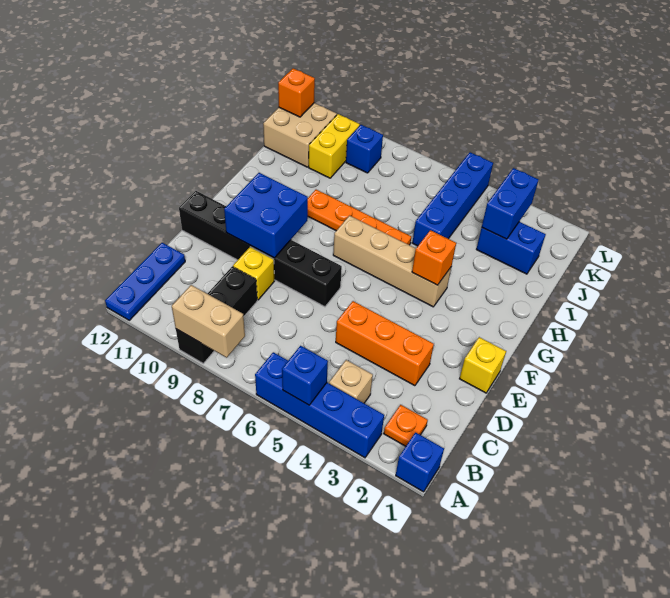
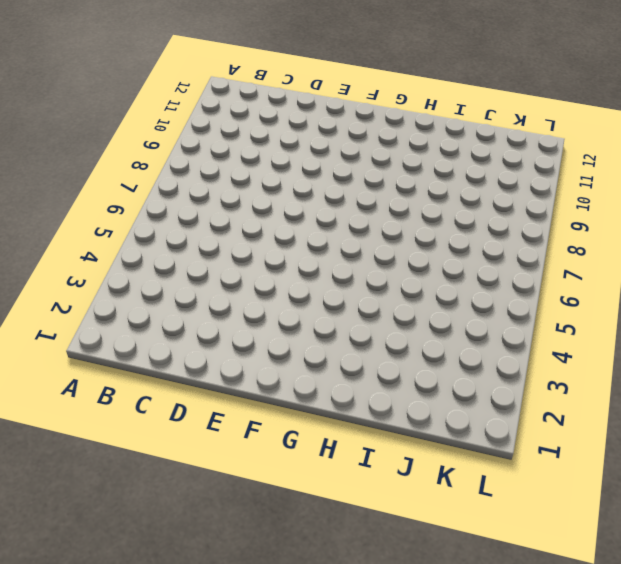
none -> blue brick A1 level 1
none -> blue brick A3:A6 level 1
none -> black brick A9:C9 level 1

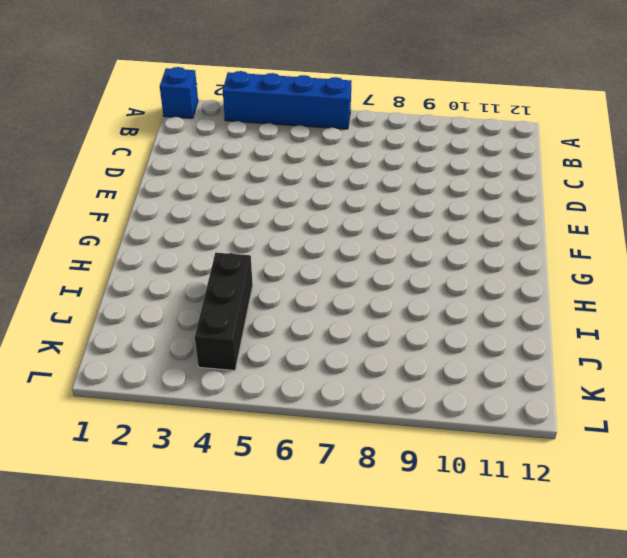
black brick I4:K4 level 1 -> black brick A9:C9 level 1
none -> blue plate A12:C12 level 1
none -> orange plate B2 level 1
none -> tan brick B4 level 1

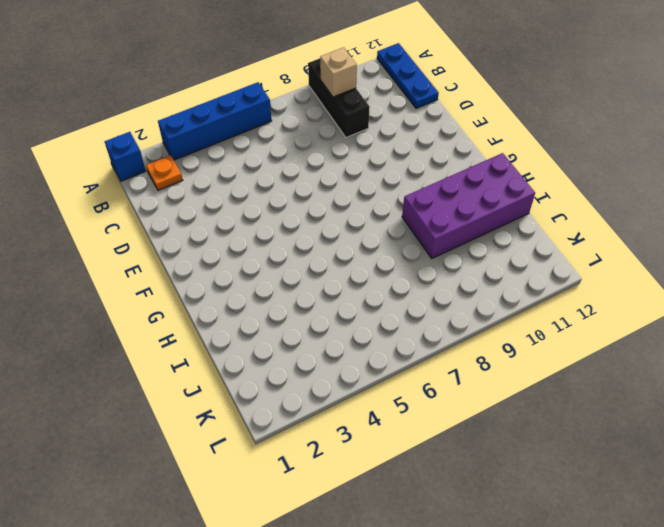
tan brick B9 level 2 -> tan brick B4 level 1
purple brick H9:I12 level 1 -> orange plate H6:H9 level 1
none -> orange brick D3:D5 level 1
none -> yellow brick D9 level 1
none -> yellow brick E1 level 1

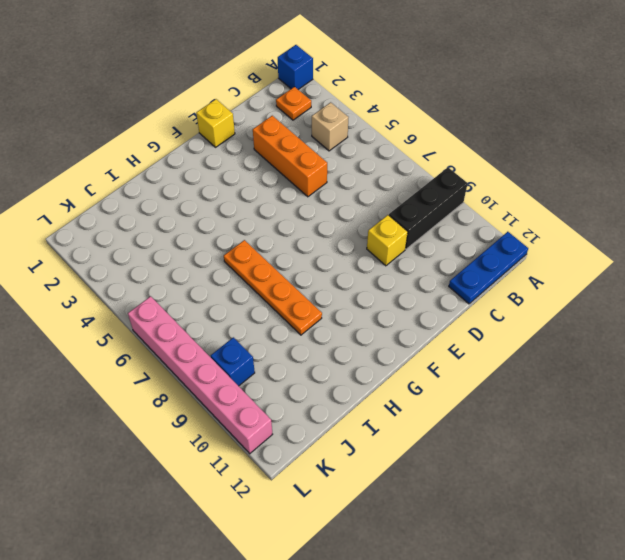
pink brick L6:L11 level 1 -> none
none -> blue brick A3:A6 level 1
none -> black brick E7:E12 level 1
none -> tan brick G4:G7 level 1

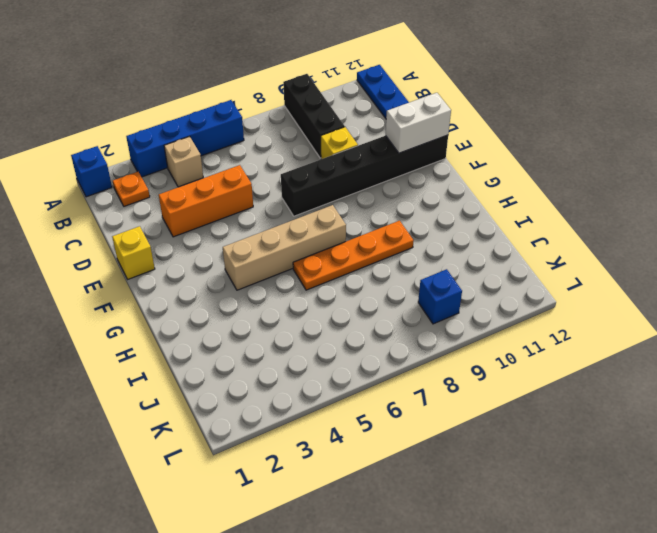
white brick E11:E12 level 2 -> none
none -> blue brick I5:L5 level 1
none -> blue brick J2:J3 level 1
none -> yellow brick J10:K10 level 1

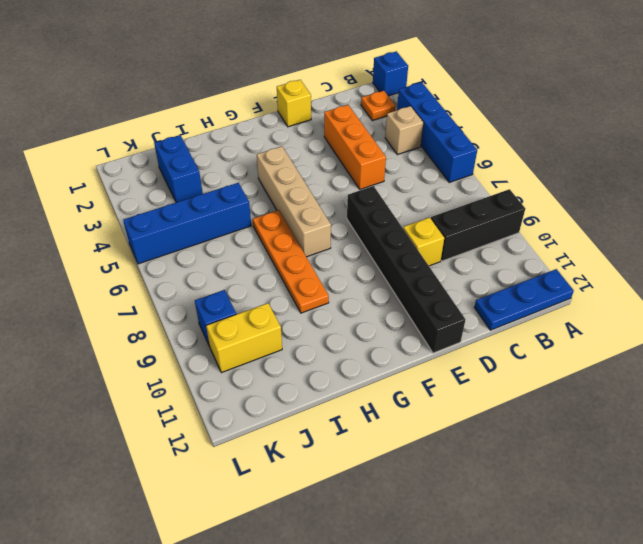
none -> tan brick J11:K12 level 1
none -> blue brick A5 level 2
none -> tan brick A8:A9 level 2

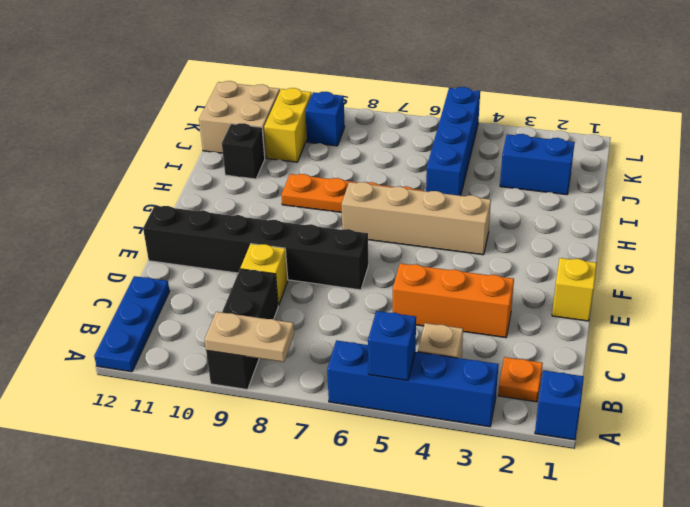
tan plate A8:A9 level 2 -> tan brick A8:A9 level 2
black brick I11 level 1 -> none
none -> blue brick E9:F10 level 2
none -> orange brick G4 level 2
none -> blue brick J3:K3 level 2

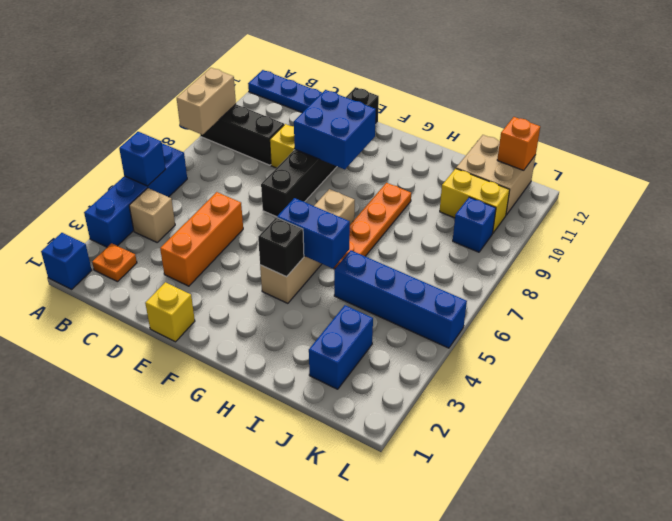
black brick G4 level 2 -> orange brick G4 level 2
blue brick G5:H5 level 2 -> blue brick J3:K3 level 2

